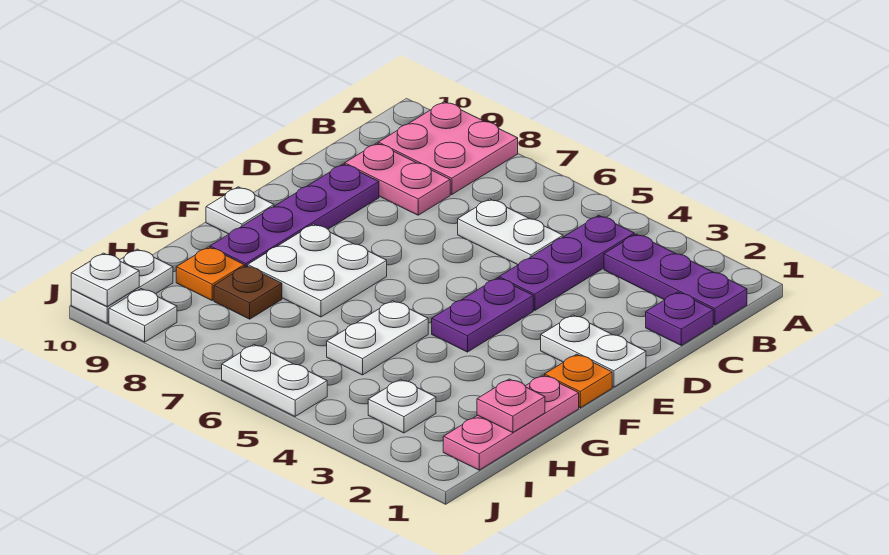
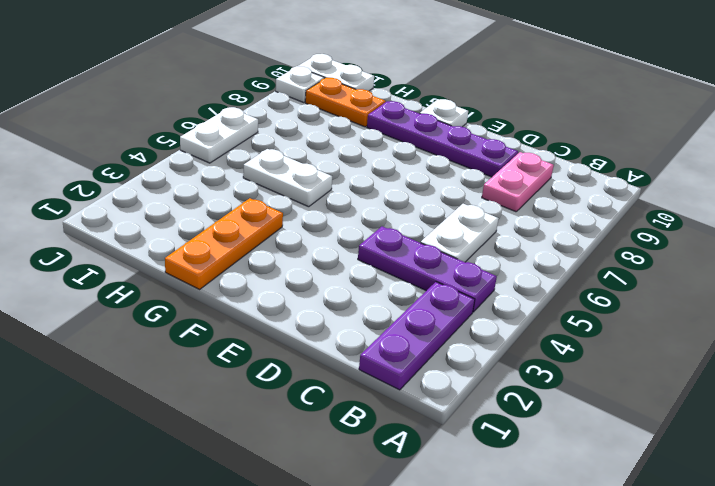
orange plate G1:G3 level 1 -> pink plate G1:I1 level 1
orange plate H9:I9 level 1 -> orange plate H9 level 1
none -> pink plate A8:B9 level 1
none -> purple plate C1 level 1
none -> white plate E1:E2 level 1

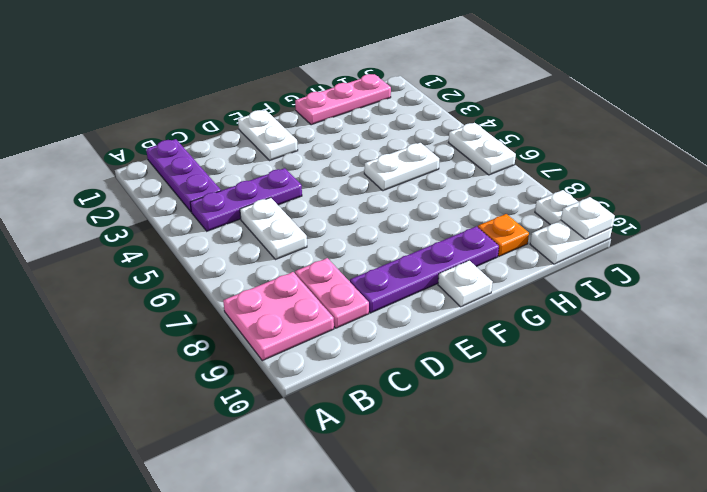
none -> purple plate C1 level 1
none -> purple plate E4:F4 level 1
none -> orange plate F1 level 1

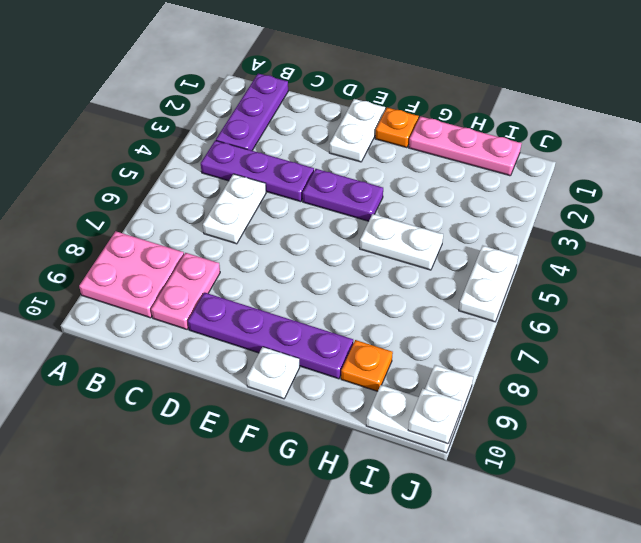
none -> purple plate C1 level 1
none -> white plate F7:G8 level 1
none -> brown plate H8 level 1

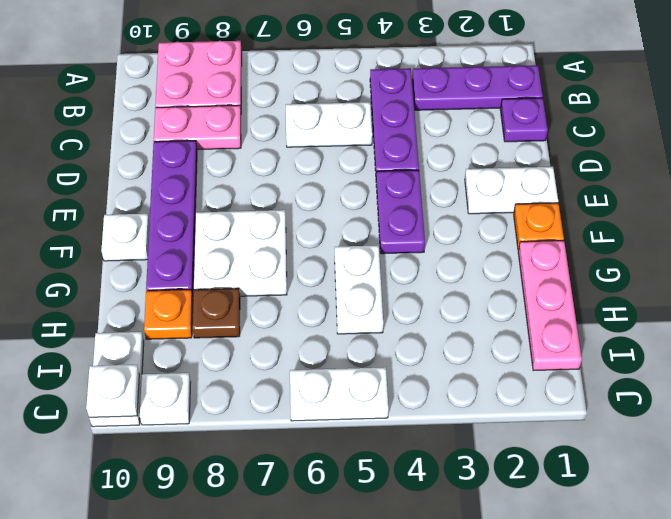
none -> white plate I3 level 1
none -> pink plate H1 level 2

